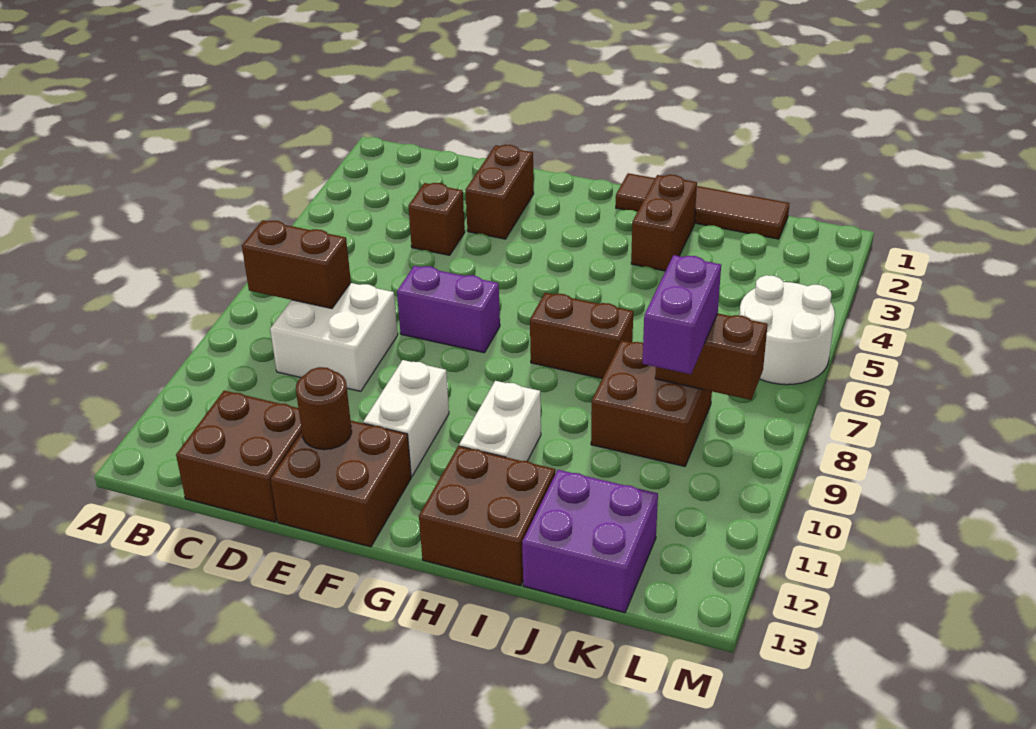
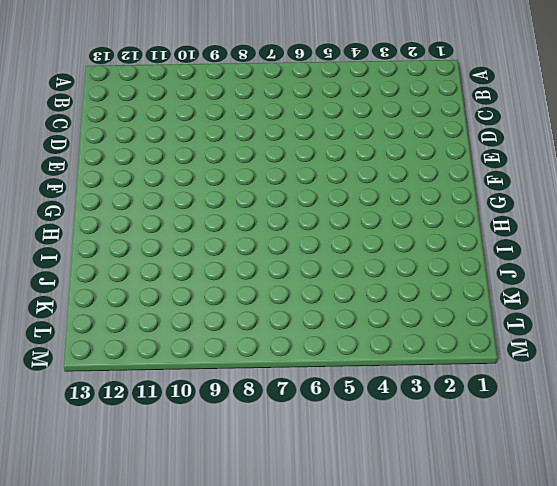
none -> white brick C8:D9 level 1
none -> brown brick C12:D13 level 1
none -> brown brick D4 level 1

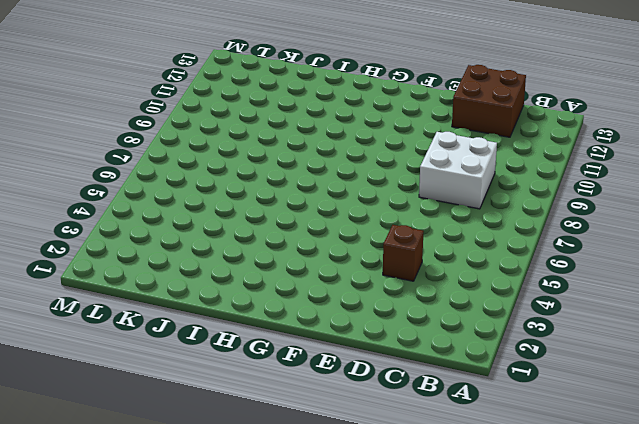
none -> brown brick E2:E3 level 1
none -> purple brick E7:F7 level 1
none -> brown brick E12:F13 level 1

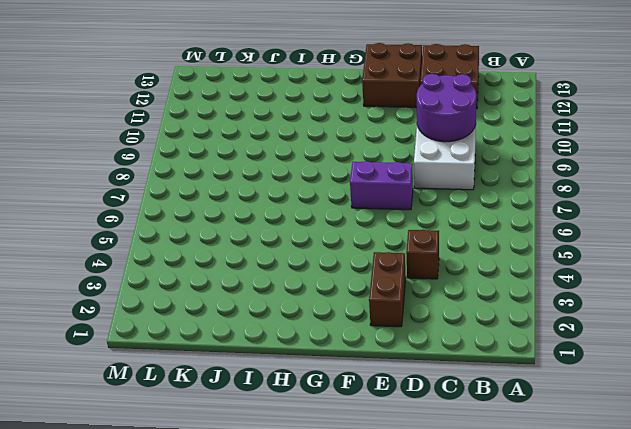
purple round brick C9:D10 level 2 -> none
none -> white brick F10:F11 level 1
none -> brown tile H1:K1 level 1
none -> brown brick H7:I7 level 1

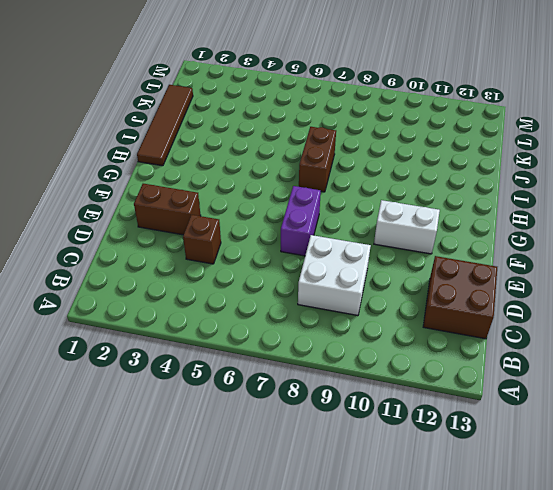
none -> brown brick E12:F13 level 1
none -> white brick H10:H11 level 1
none -> brown brick H12:I13 level 1

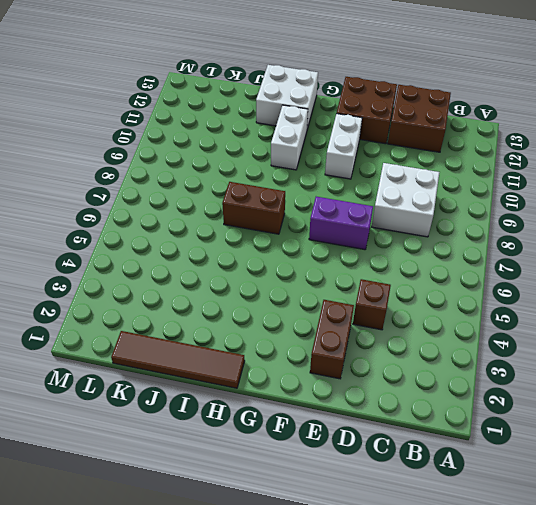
white brick H12:I13 level 1 -> brown brick H12:I13 level 1
none -> brown brick I2:I3 level 1
none -> brown brick J8:K9 level 1
none -> purple brick J12:K13 level 1

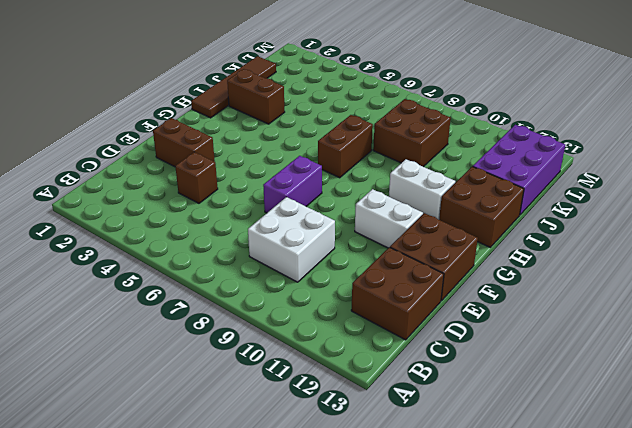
purple brick J12:L13 level 1 -> purple brick J12:K13 level 1
none -> white round brick L5:M6 level 1
none -> brown brick B8:C8 level 2
none -> brown round brick E12 level 2

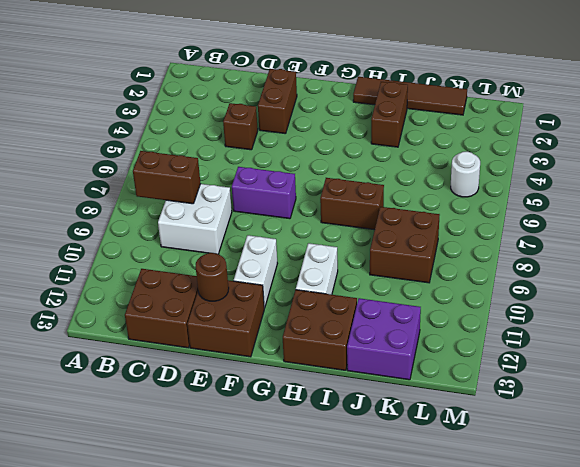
white round brick L5 level 1 -> white round brick L5:M6 level 1
none -> brown brick K8:L8 level 2
none -> purple brick K8:K9 level 3

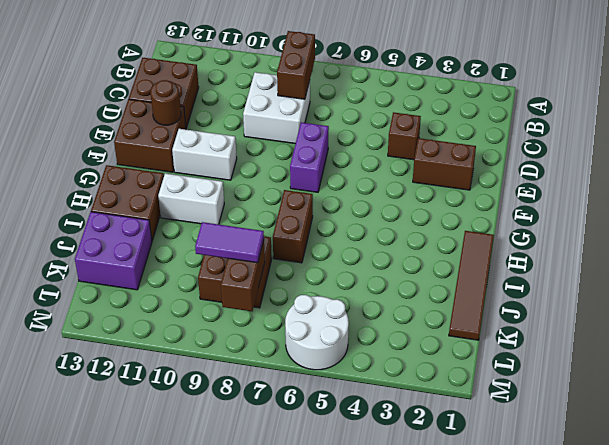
purple tile K8:K9 level 3 -> purple brick K8:K9 level 3
none -> brown brick I2:I3 level 1

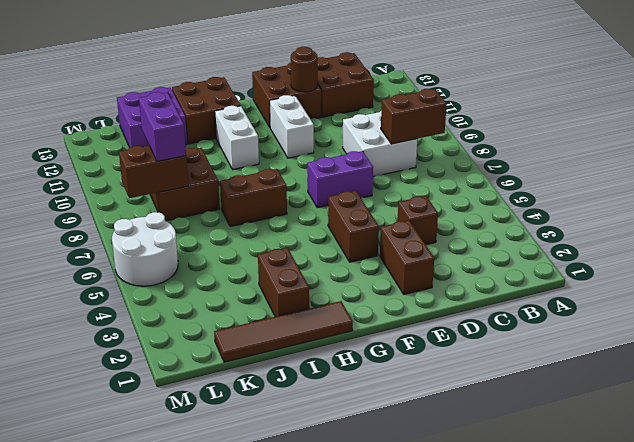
brown brick F4:F5 level 1 -> none

